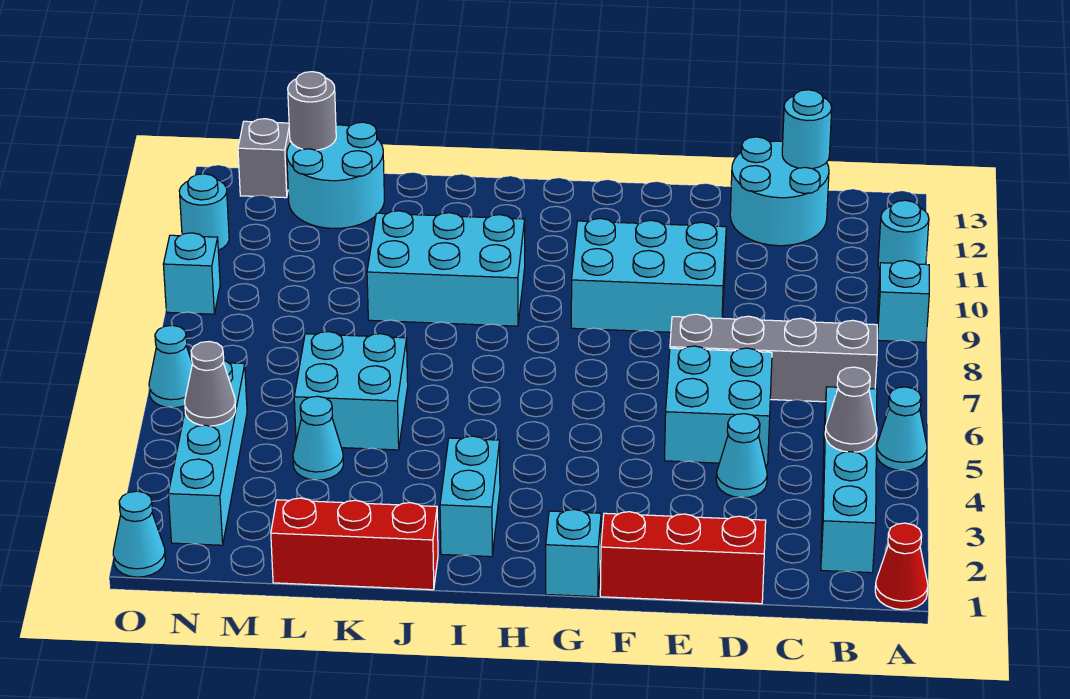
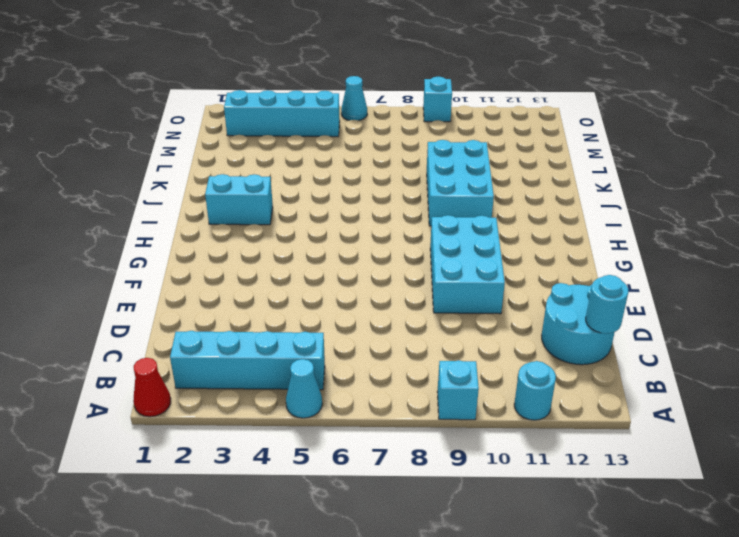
none -> grey brick B7:E7 level 1
none -> red brick D1:F1 level 1
none -> cyan cone D4 level 1

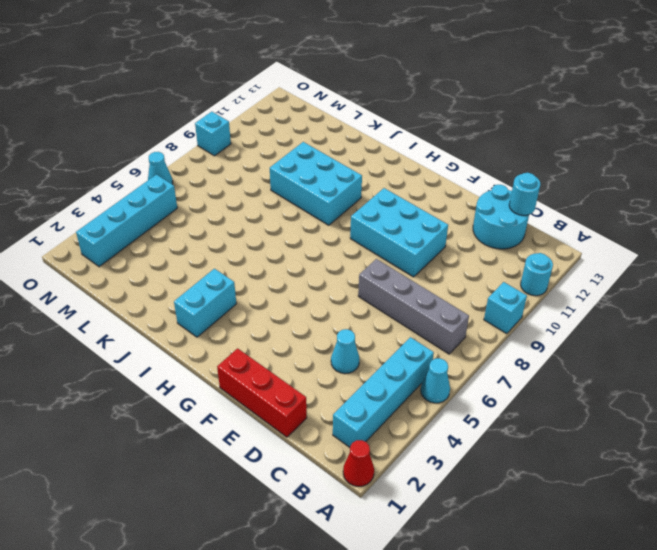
none -> cyan brick D5:E6 level 1
none -> cyan brick G1 level 1
none -> red brick J1:L1 level 1

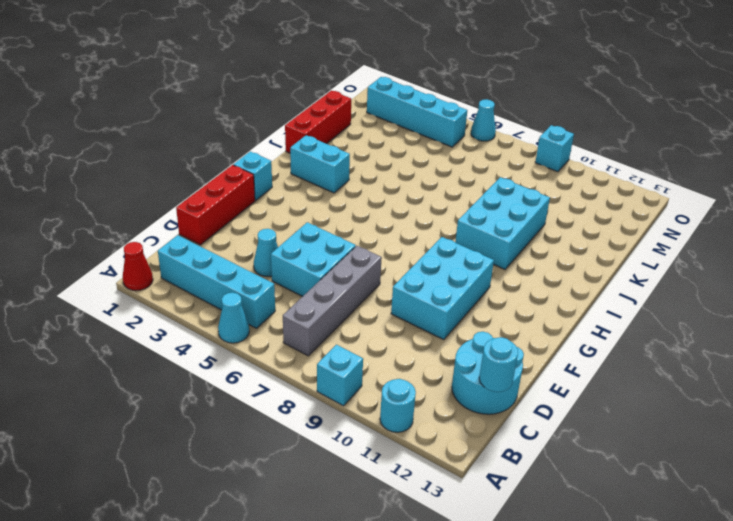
none -> cyan brick K5:L6 level 1
none -> cyan cone L4 level 1
none -> cyan round brick L12:M13 level 1

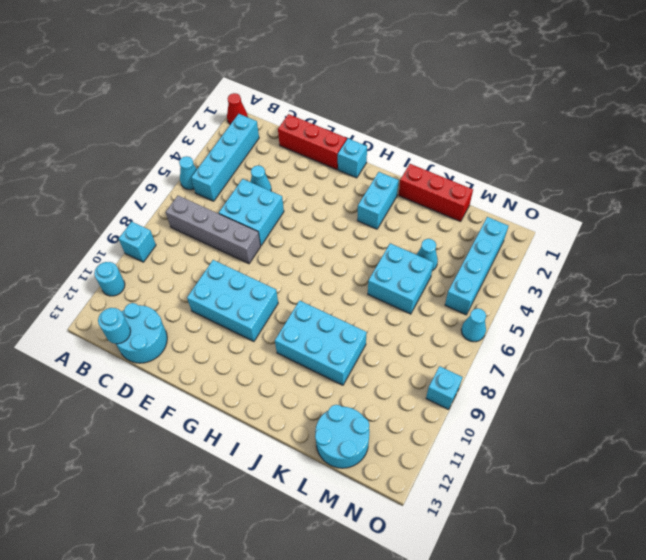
none -> grey brick N13 level 1
none -> cyan cone O1 level 1
none -> cyan round brick O11 level 1

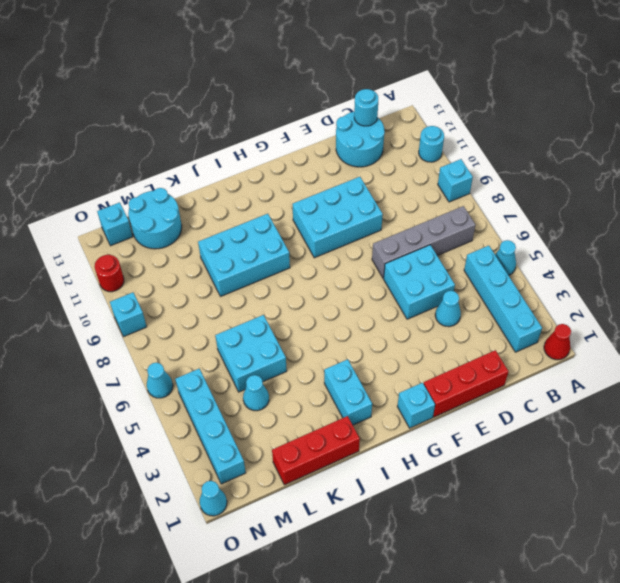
cyan brick N13 level 1 -> grey brick N13 level 1
red round brick O11 level 1 -> cyan round brick O11 level 1
none -> grey cone B4 level 2
none -> grey round brick M13 level 2
none -> grey cone N4 level 2

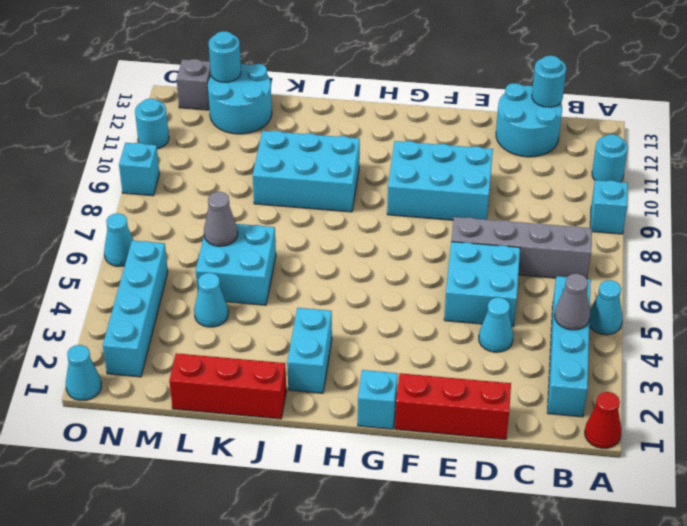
grey cone L6 level 2 -> grey cone N4 level 2
cyan round brick M13 level 2 -> grey round brick M13 level 2

